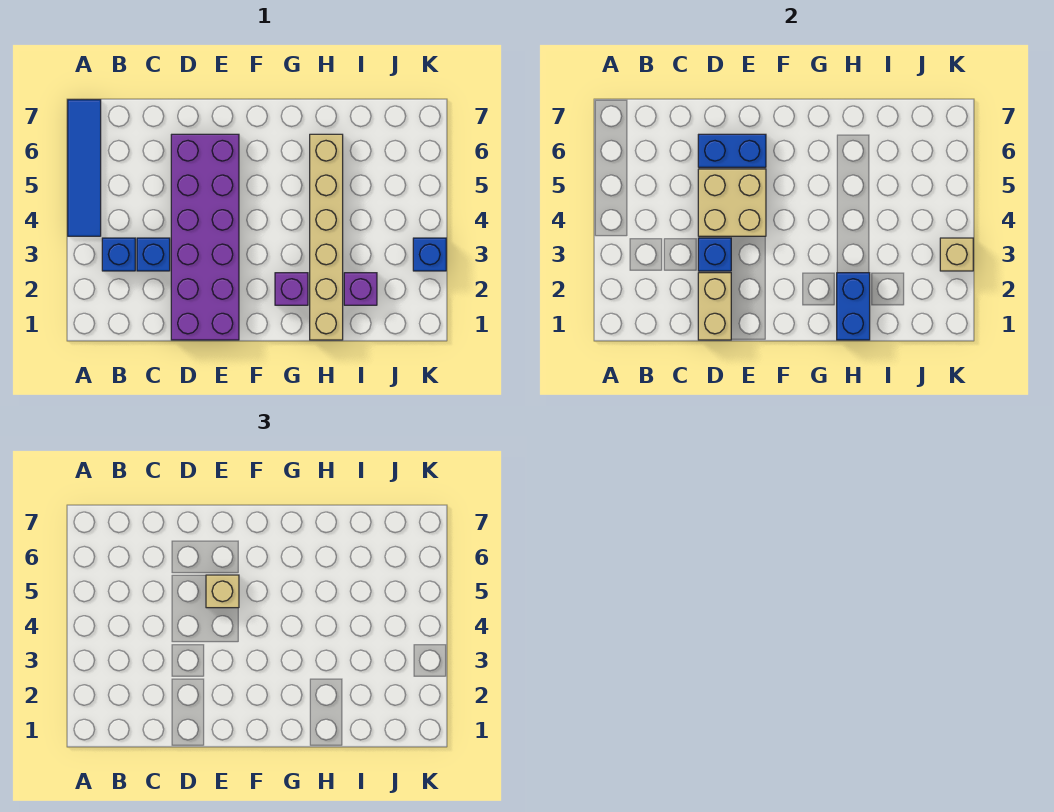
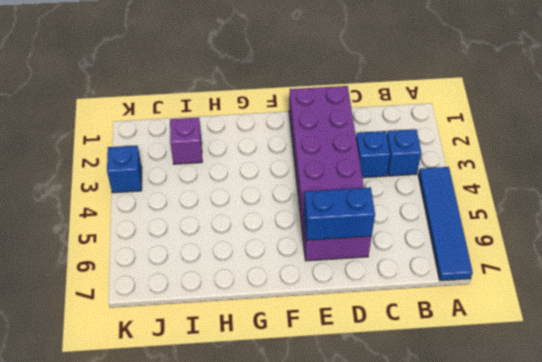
none -> purple brick G2 level 1
none -> tan brick H1:H6 level 1
none -> tan brick D1:D2 level 2

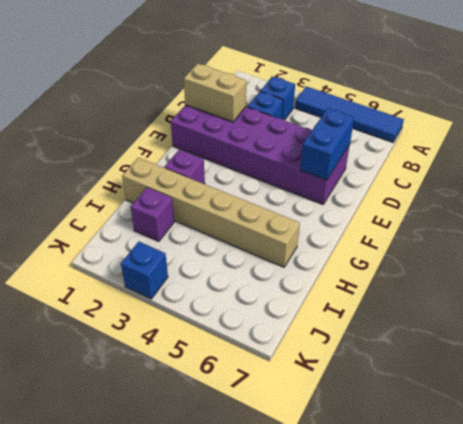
none -> blue brick D3 level 2
none -> tan brick D4:E5 level 2
none -> blue brick H1:H2 level 2

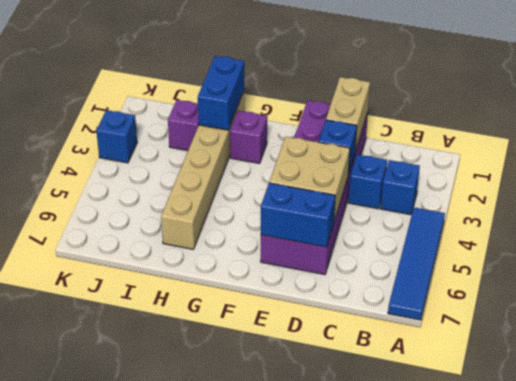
none -> tan brick K3 level 2
none -> tan brick E5 level 3

